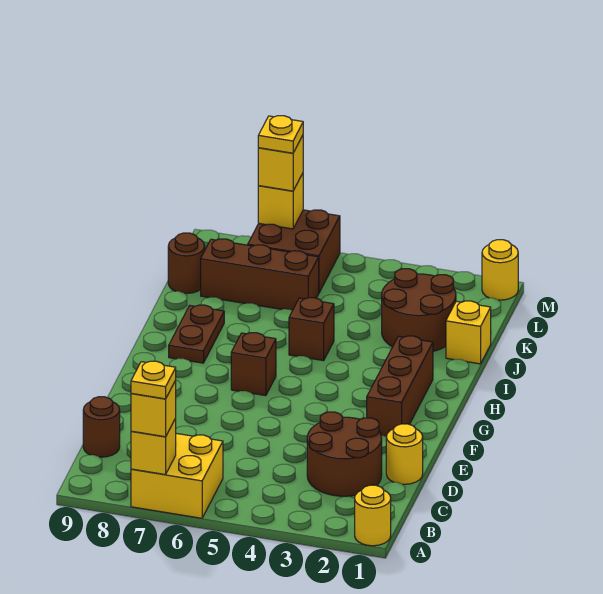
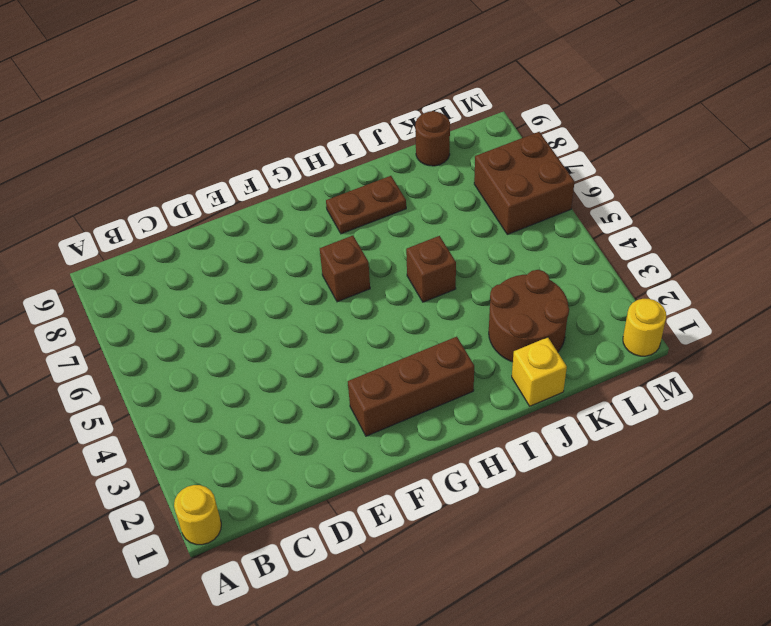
none -> yellow brick A6:B7 level 1
none -> brown round brick C2:D3 level 1
none -> brown round brick C9 level 1

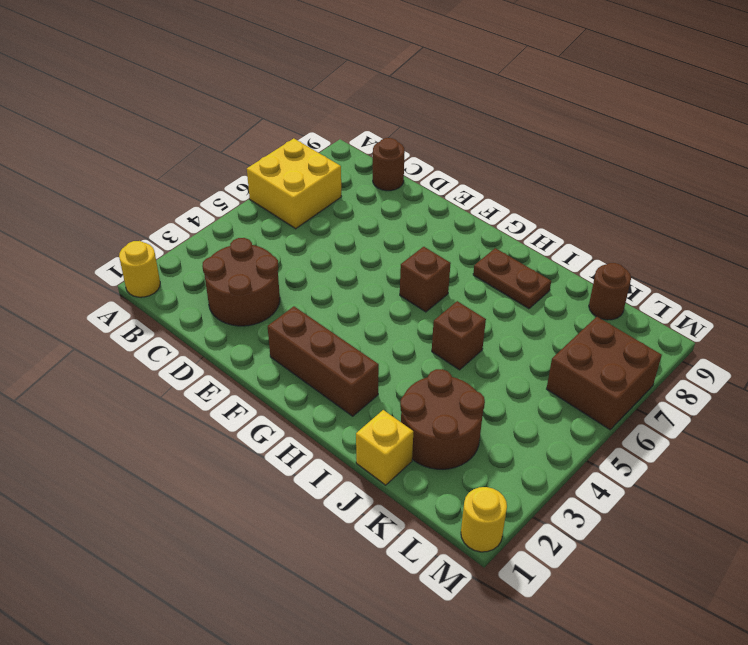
none -> yellow round brick D1 level 1
none -> brown brick K6:K8 level 1
none -> yellow brick A7 level 2

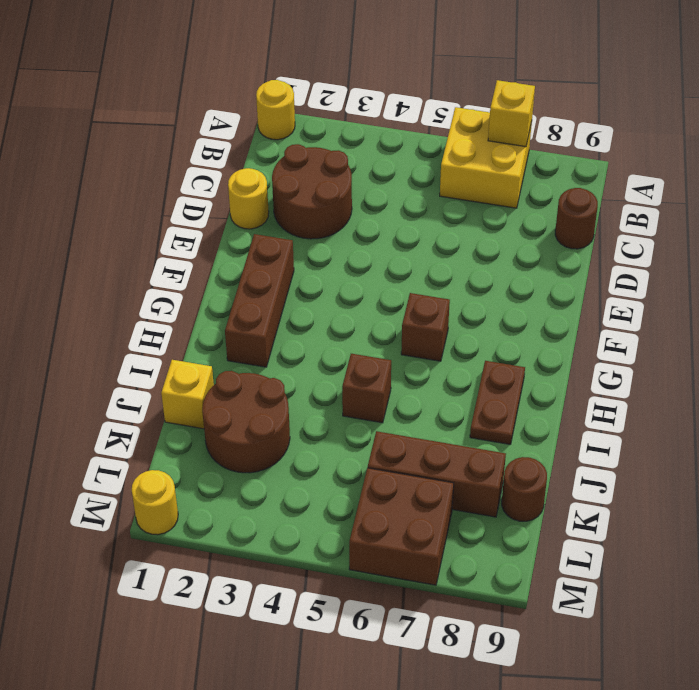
none -> yellow brick M7 level 2
none -> yellow brick A7 level 3
none -> yellow brick M7 level 3

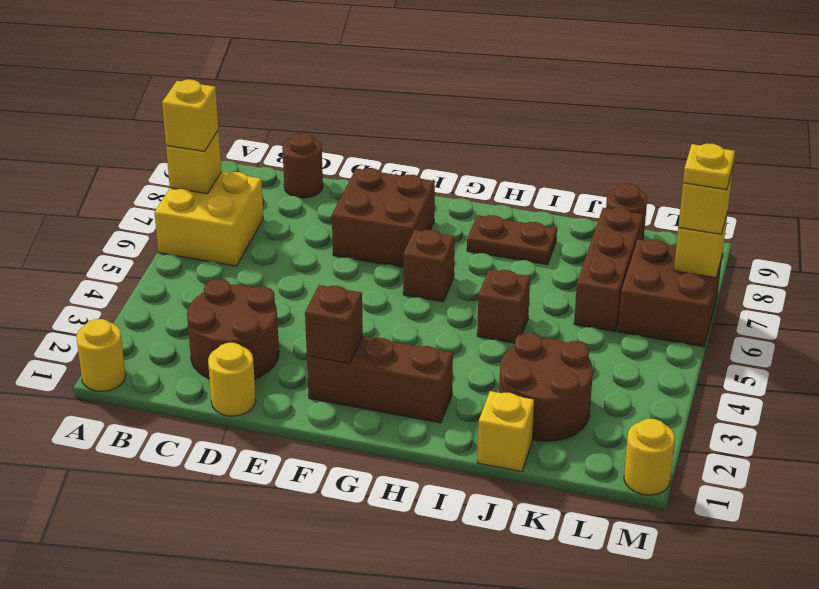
brown brick E7:F8 level 1 -> none
brown brick F2 level 2 -> none
none -> yellow plate A7 level 4

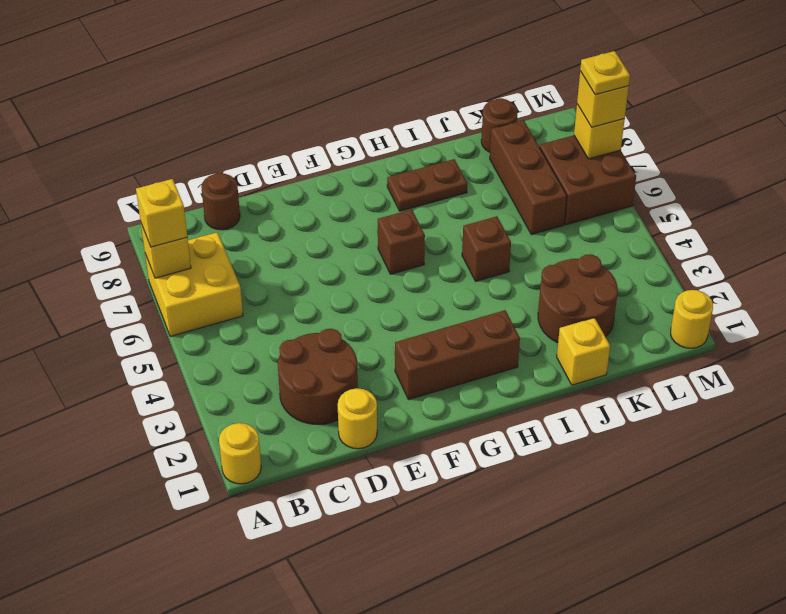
none -> yellow plate A7 level 4

